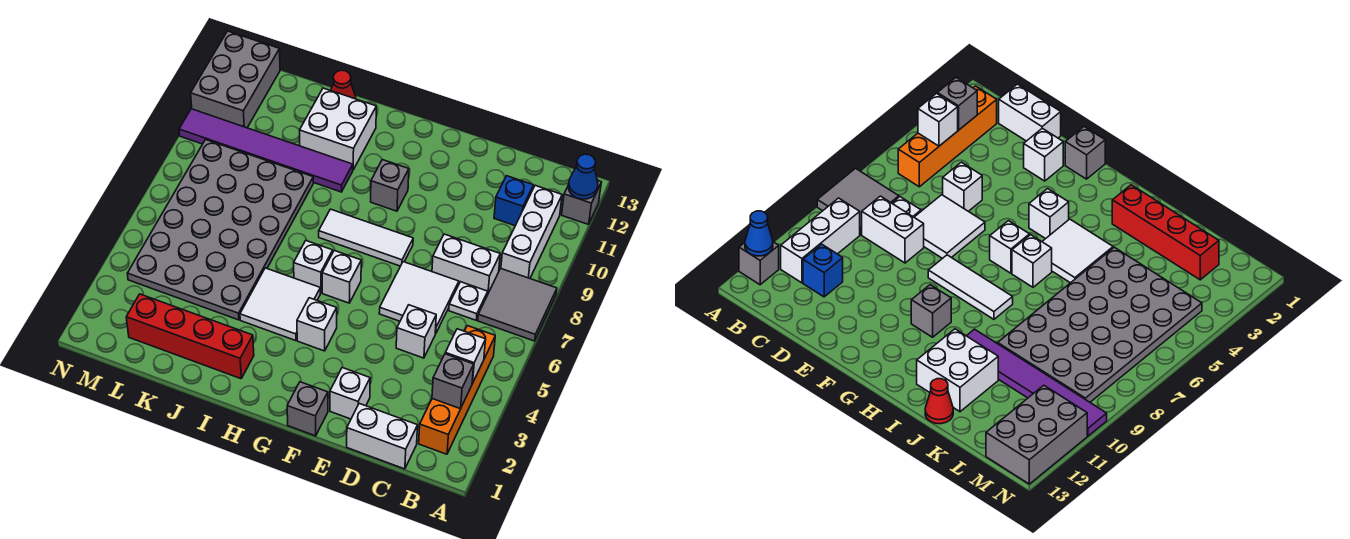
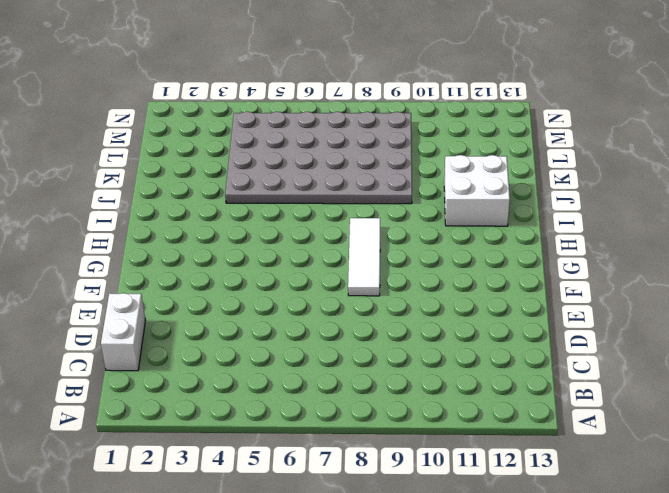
none -> grey tile A7:B8 level 1
none -> grey brick A12 level 1
none -> orange brick B2:B5 level 1

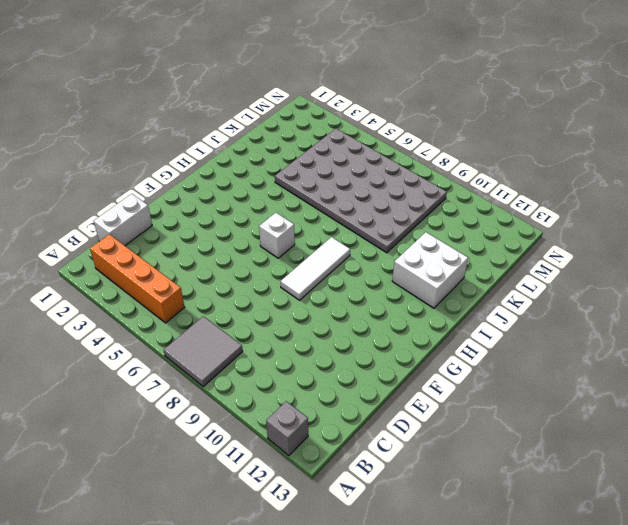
none -> white brick B9:B11 level 1
none -> white plate C7 level 1
none -> white brick C8:D8 level 1

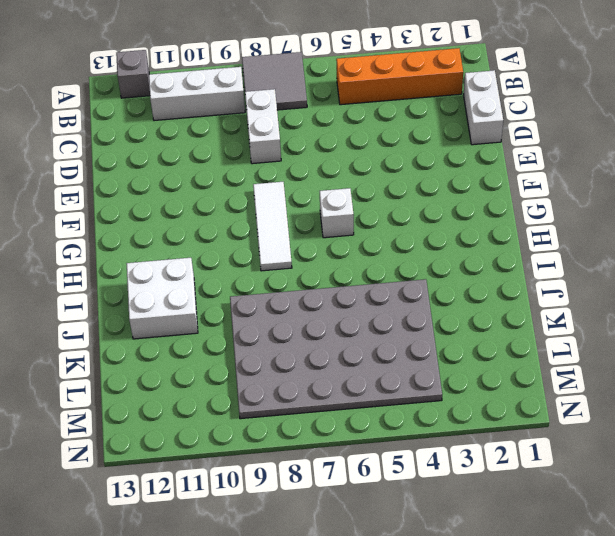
none -> white plate C7 level 1
none -> blue brick C11 level 1
none -> white brick D5 level 1

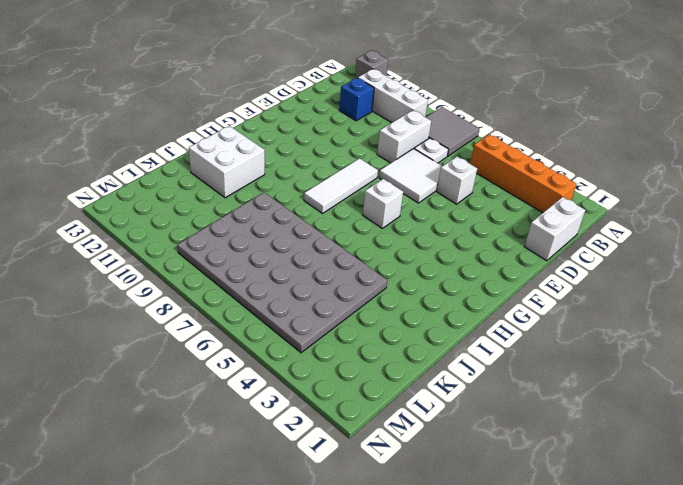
none -> white brick E2 level 1
none -> grey brick F1 level 1
none -> white brick G4 level 1

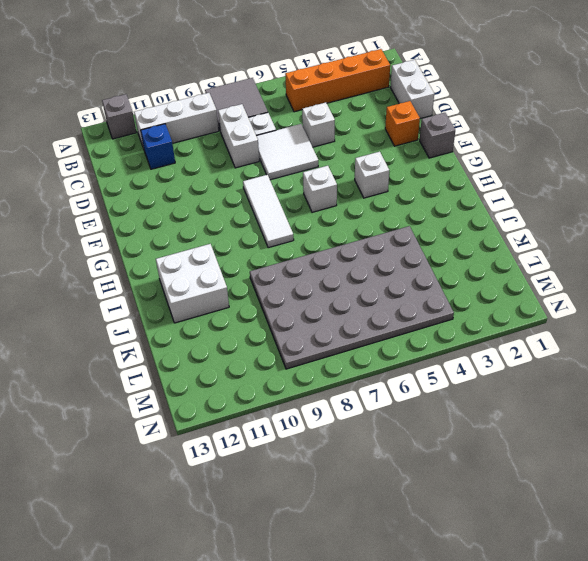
orange brick E2 level 1 -> white brick E2 level 1
none -> grey brick G10 level 1
none -> white tile H4:I5 level 1
none -> white brick H6 level 1

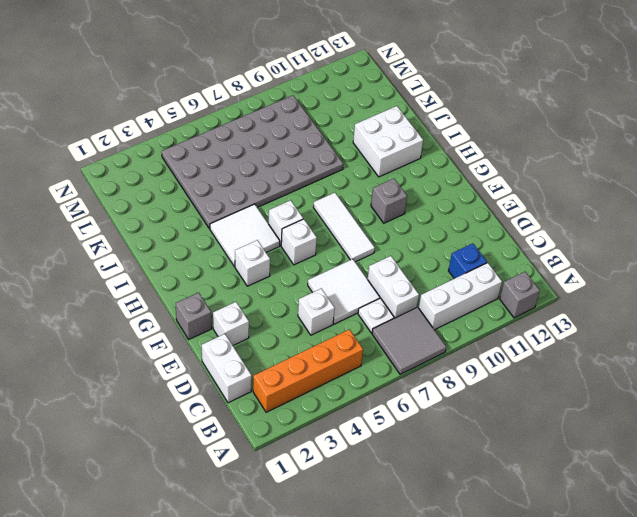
none -> red brick I2:L2 level 1
none -> purple tile I10:N10 level 1
none -> red cone J13 level 1

